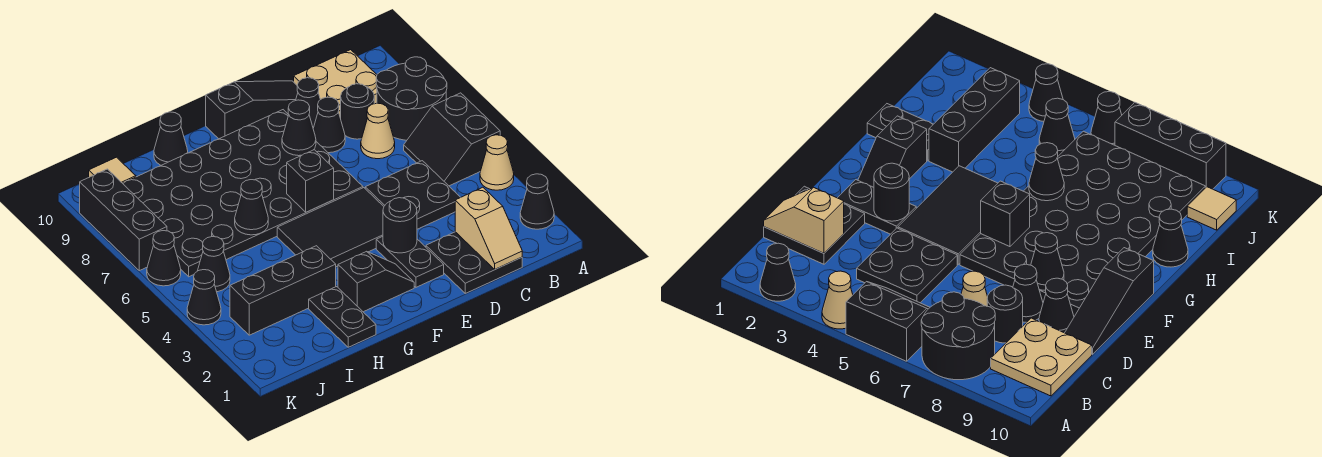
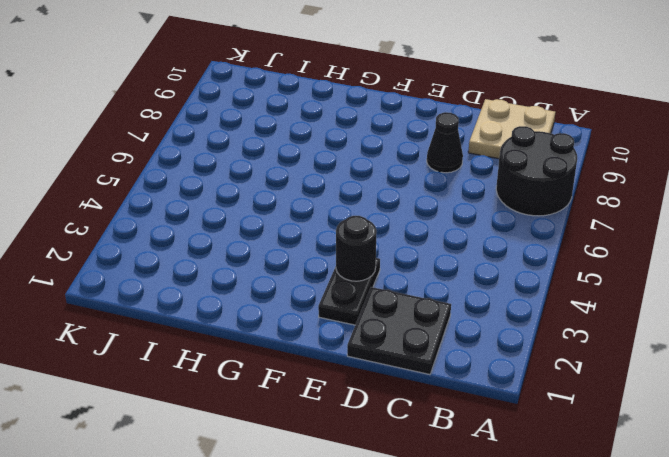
none -> black cone A2 level 1
none -> tan cone A4 level 1
none -> black slope A5:B6 level 1 top A

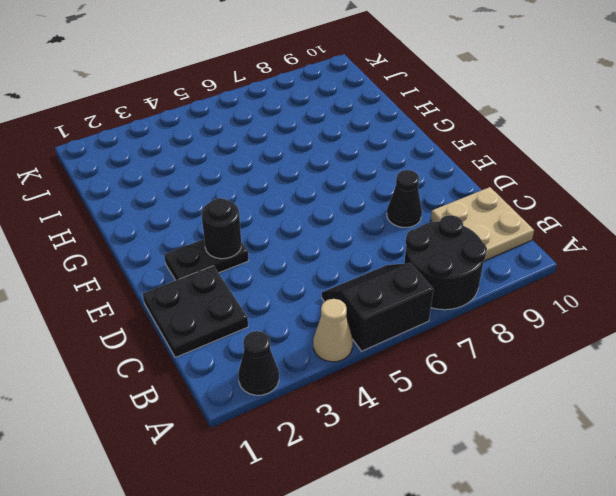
none -> black plate C4:D5 level 1
none -> tan cone C7 level 1
none -> black round brick C8 level 1

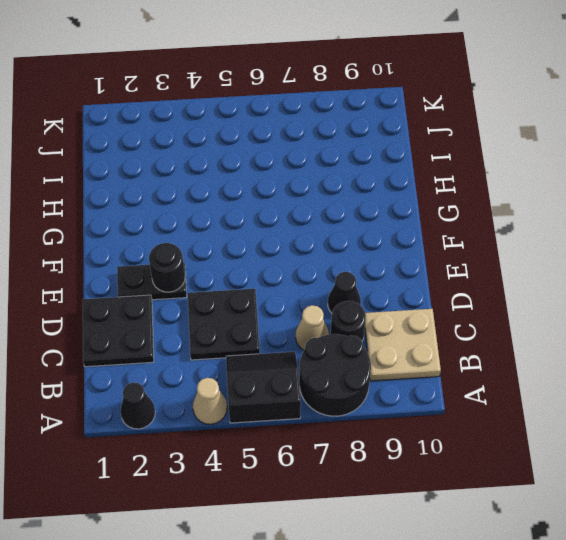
none -> black cone D9 level 1
none -> black slope D10:F10 level 1 top F
none -> black tile E4:G5 level 1

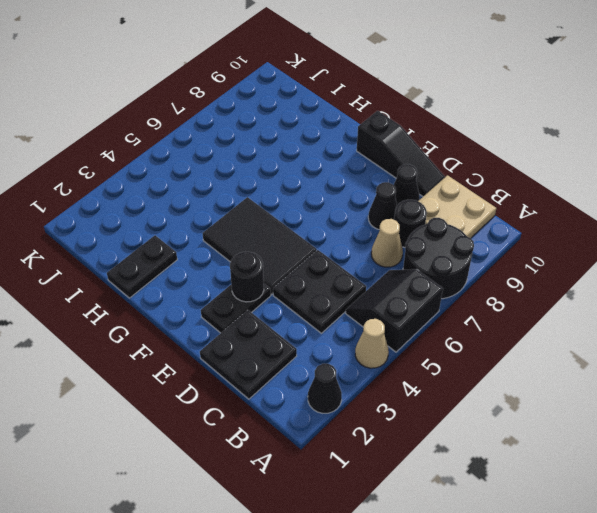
none -> black plate E6:J9 level 1
none -> black slope F2:G2 level 1 top G
none -> black brick H3:J3 level 1

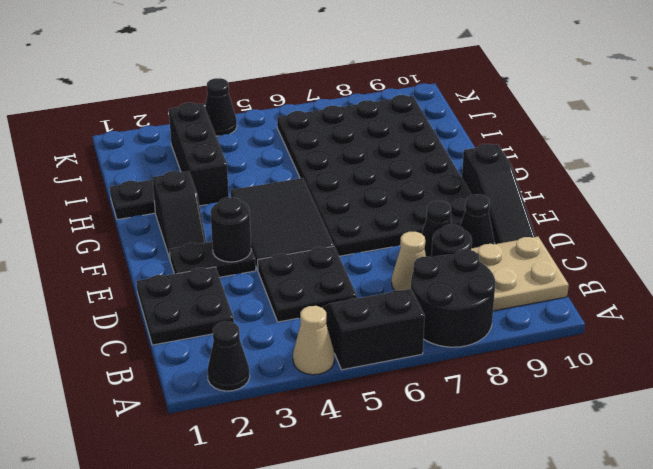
none -> black cone H10 level 1
none -> black cone J5 level 1
none -> tan tile J10 level 1

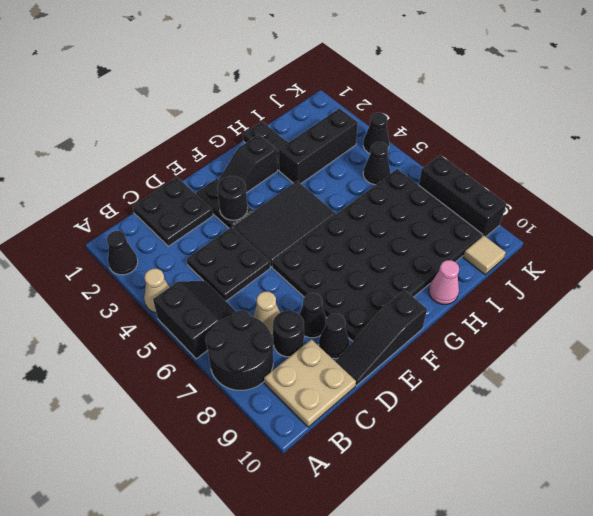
pink cone H10 level 1 -> black cone H10 level 1
none -> black cone K6 level 1
none -> tan slope C1:C2 level 2 top 2
none -> black cone E8 level 2

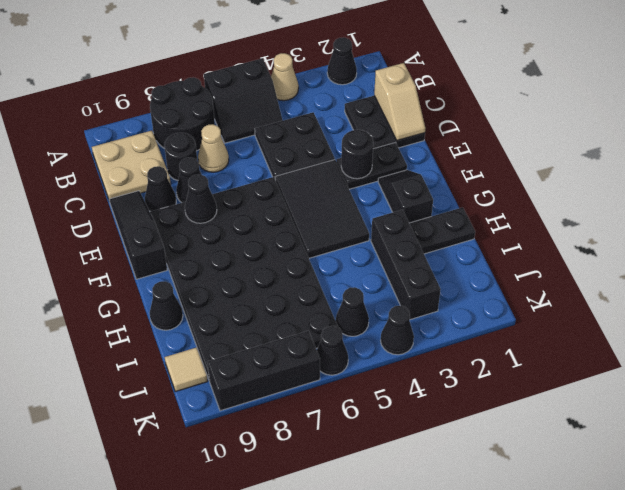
tan slope C1:D1 level 2 top C -> tan slope C1:C2 level 2 top 2
none -> black brick F6 level 2
none -> black cone H6 level 2

